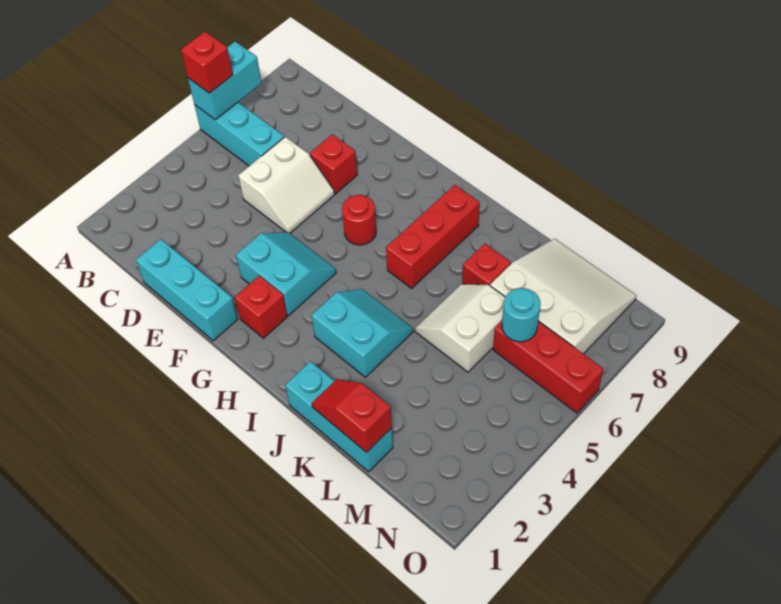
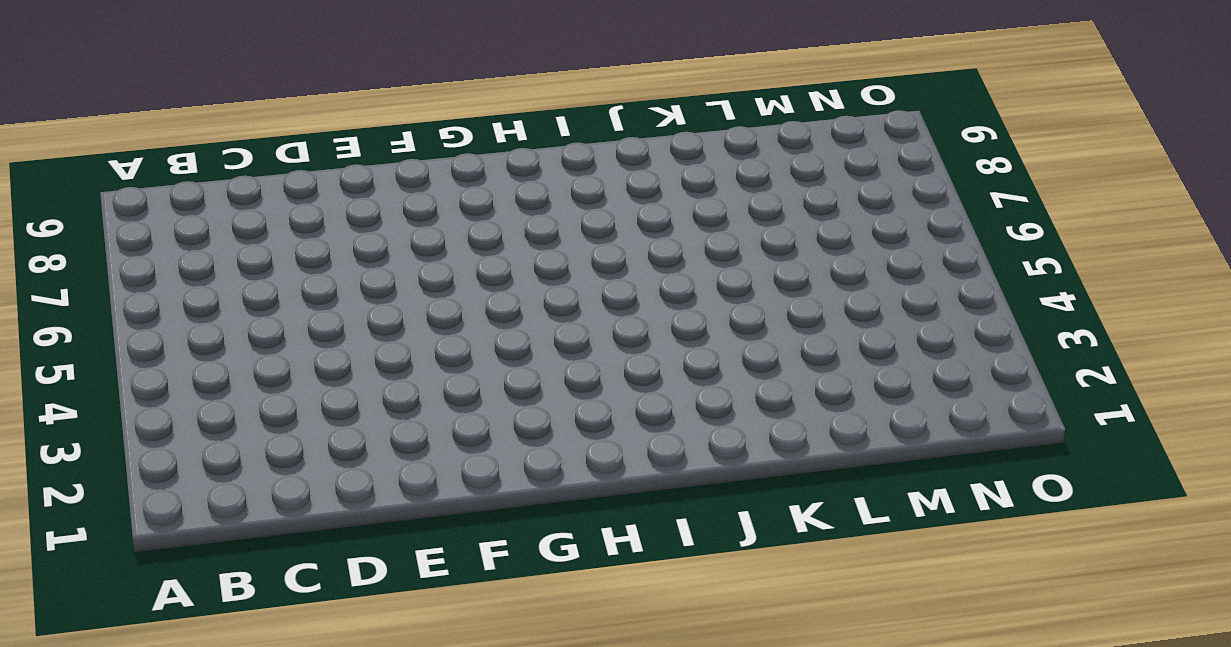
none -> cyan brick A6:C6 level 1
none -> cyan brick D1:F1 level 1
none -> white slope D5:E6 level 1 top D

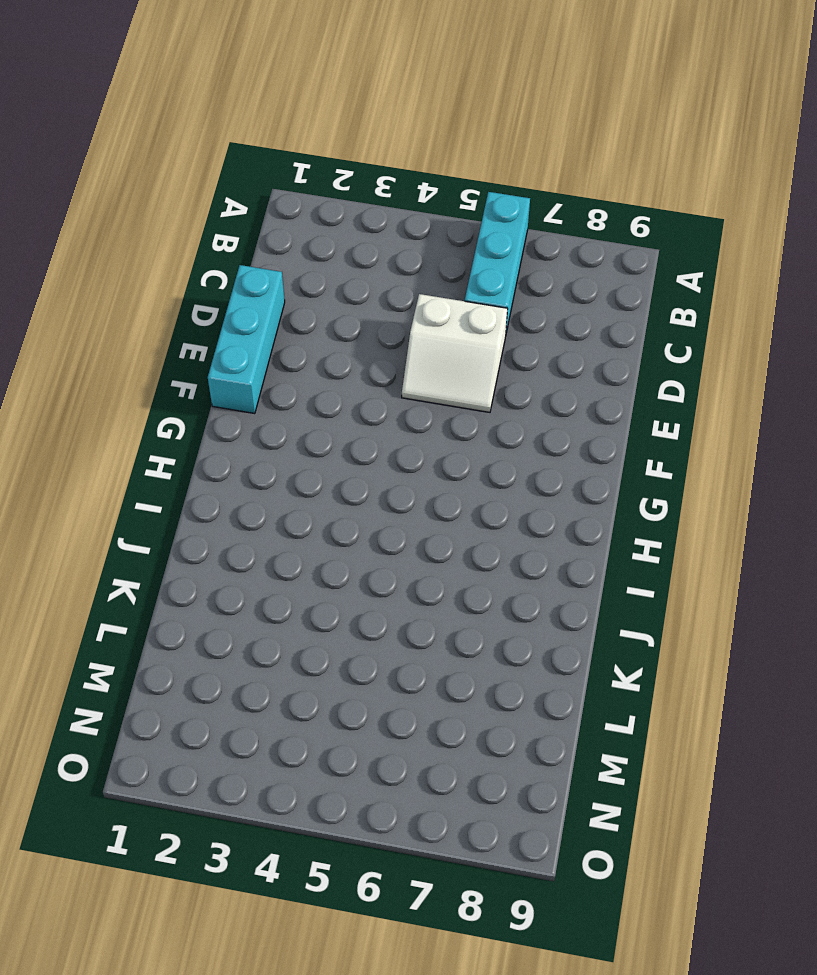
none -> red brick E7 level 1
none -> cyan slope F3:G4 level 1 top 3
none -> red brick G2 level 1

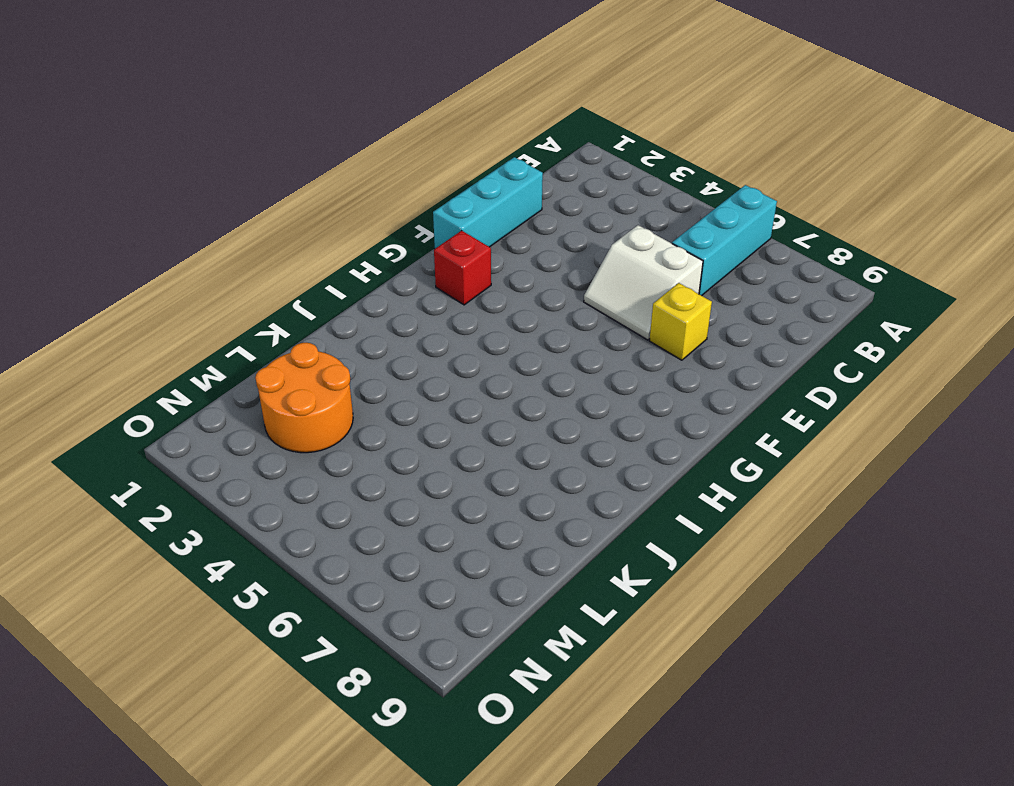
yellow brick E7 level 1 -> red brick E7 level 1
orange round brick L2:M3 level 1 -> none
none -> cyan slope F3:G4 level 1 top 3
none -> red round brick G6 level 1
none -> cyan slope I3:J4 level 1 top 3

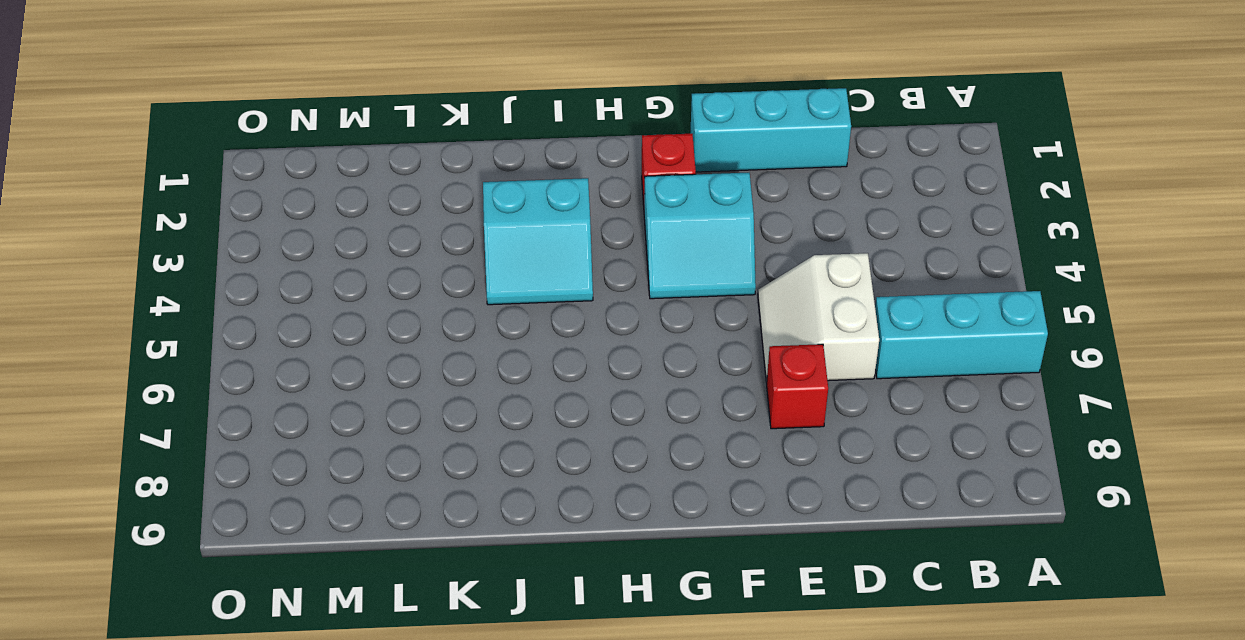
none -> red round brick G6 level 1
none -> red brick I6:I8 level 1
none -> cyan brick J1:L1 level 1

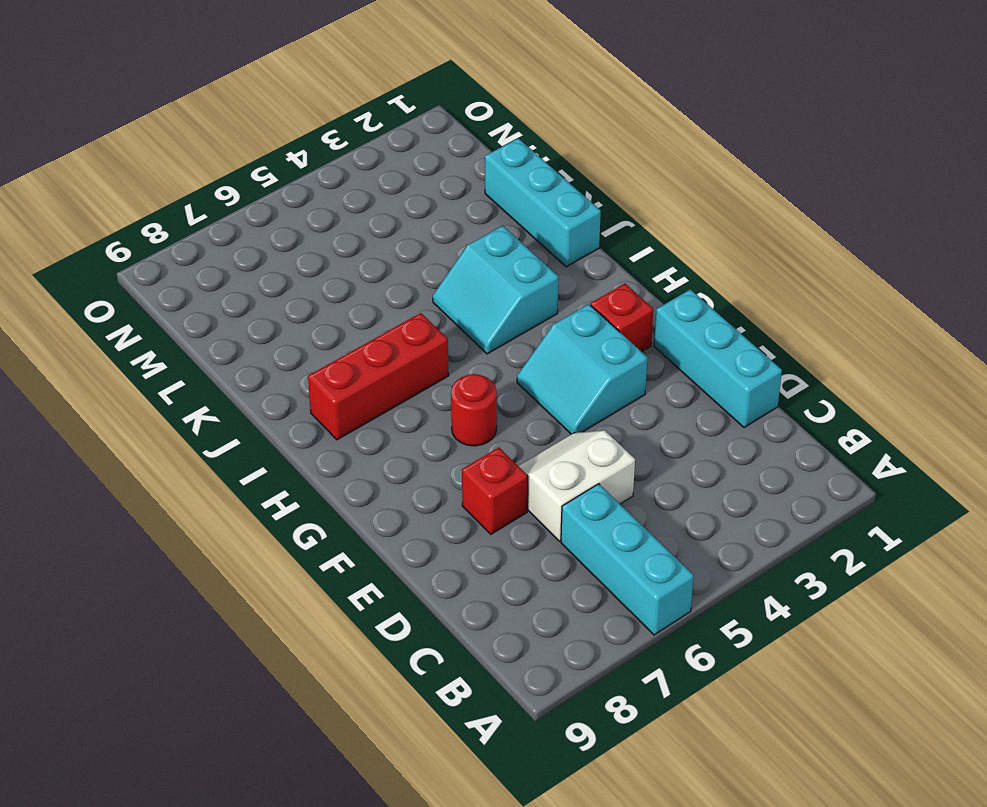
none -> white slope K5:L6 level 1 top L
none -> red brick K7 level 1
none -> white slope L7:N9 level 1 top 7

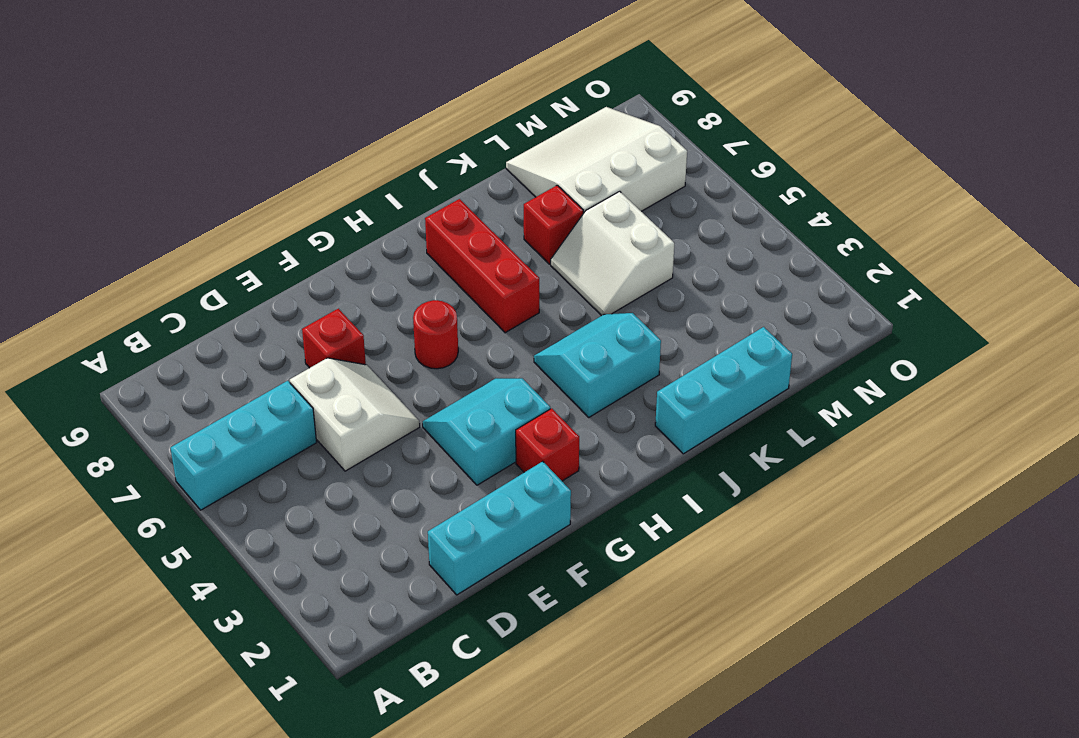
none -> red brick M6:O6 level 1
none -> cyan brick A6:A7 level 2
none -> red slope K1:L1 level 2 top L

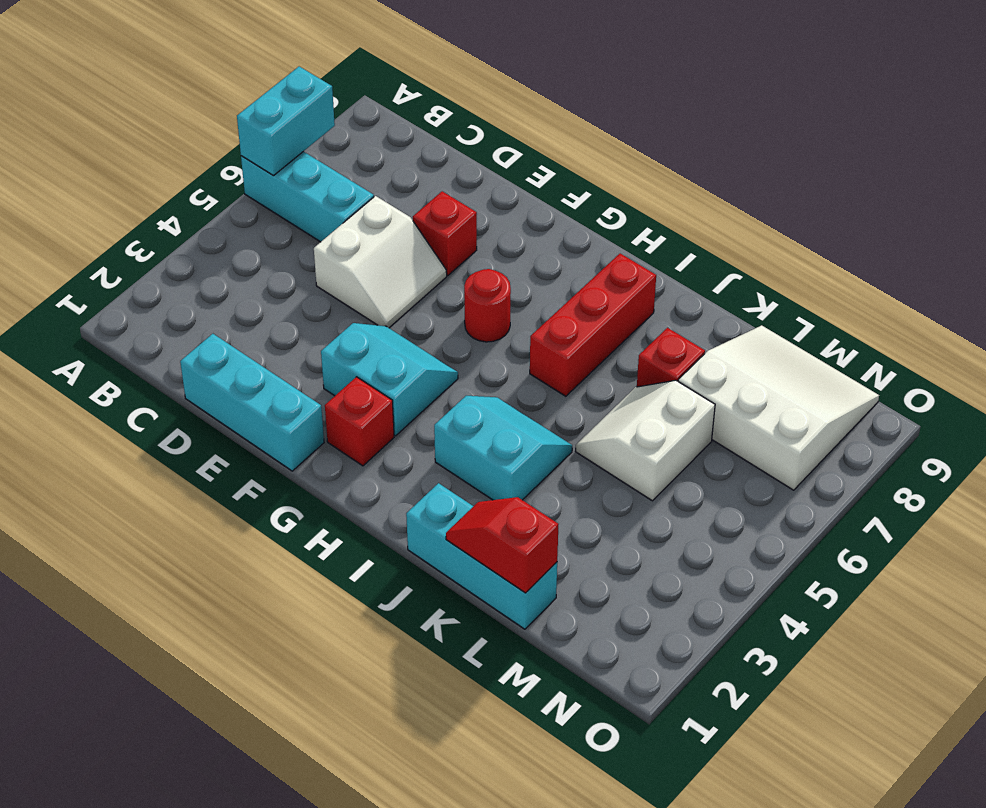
none -> red brick M6:O6 level 1
none -> cyan round brick M6 level 2
none -> red brick A6 level 3

